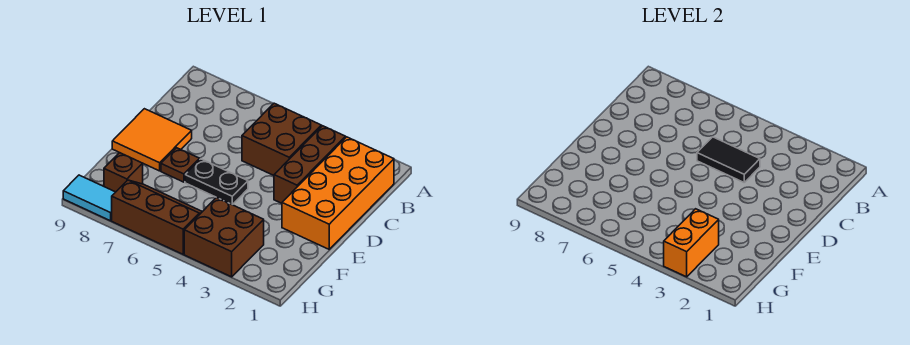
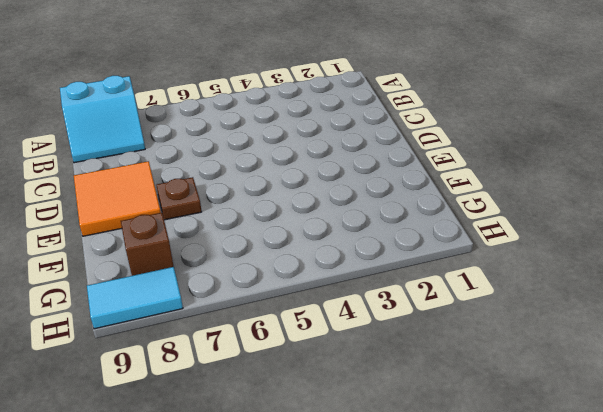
cyan slope A8:B9 level 1 top A -> none
none -> orange brick B1:E2 level 1
none -> brown brick B3:D3 level 1
none -> brown brick B4:C5 level 1

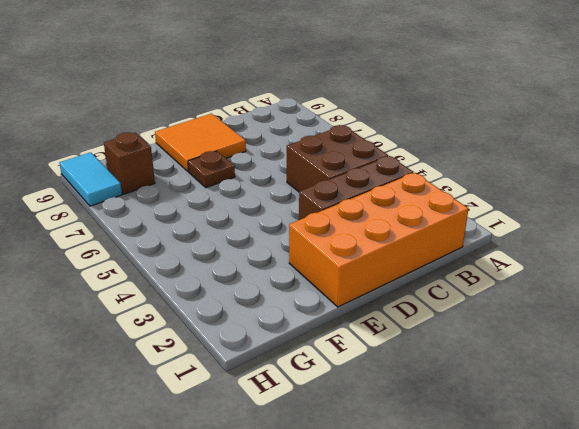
none -> black plate E5:E6 level 1
none -> brown brick G3:H4 level 1
none -> brown slope G5:H7 level 1 top H

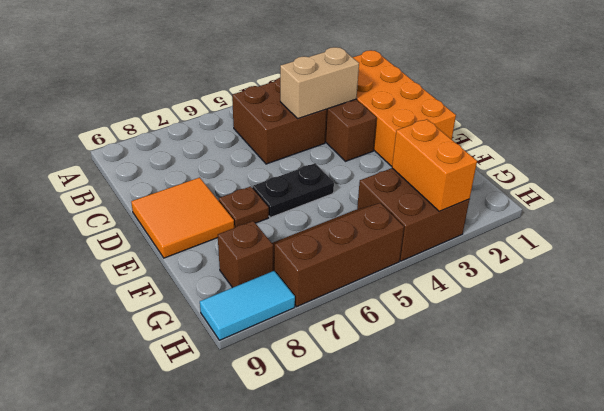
tan brick C3:C4 level 2 -> black tile C4:C5 level 2

